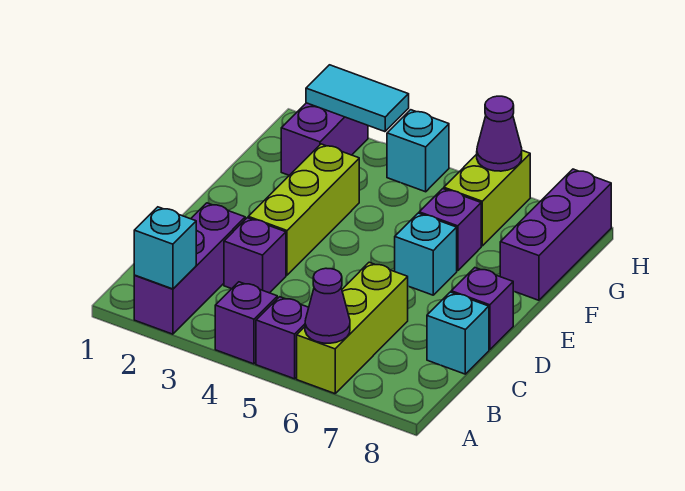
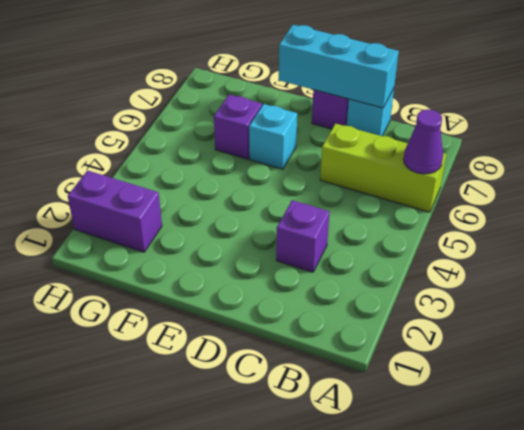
cyan brick C8:E8 level 2 -> none
none -> purple brick A2:C2 level 1
none -> purple brick A4 level 1
none -> purple brick A5 level 1

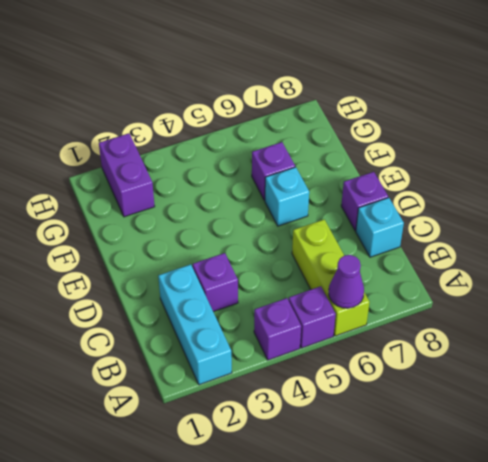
cyan brick A2:C2 level 1 -> purple brick A2:C2 level 1
none -> lime brick D3:F3 level 1
none -> purple brick F8:H8 level 1
none -> lime brick G6:H6 level 1

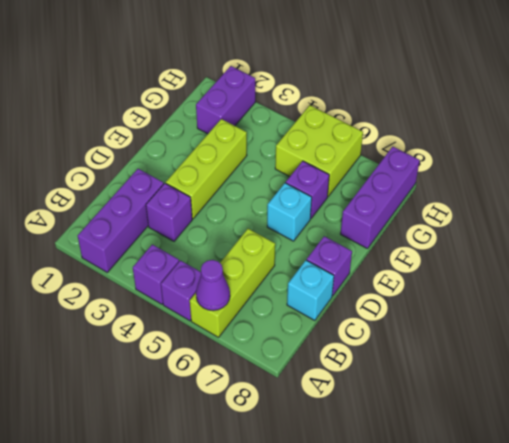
lime brick G5:H6 level 1 -> lime brick G6:H6 level 1
none -> cyan brick H4 level 1
none -> cyan brick A2 level 2
none -> cyan tile H2:H3 level 2

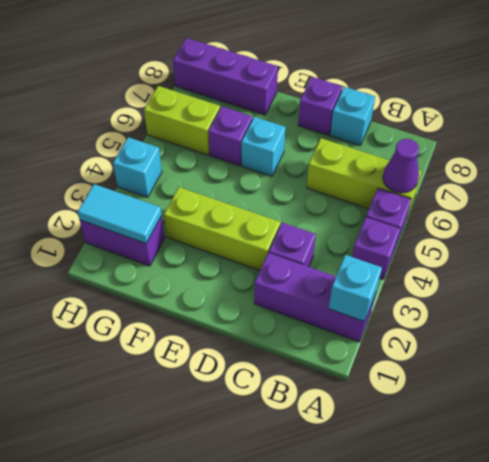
cyan tile G2:H2 level 2 -> cyan tile H2:H3 level 2
none -> purple cone H6 level 2

